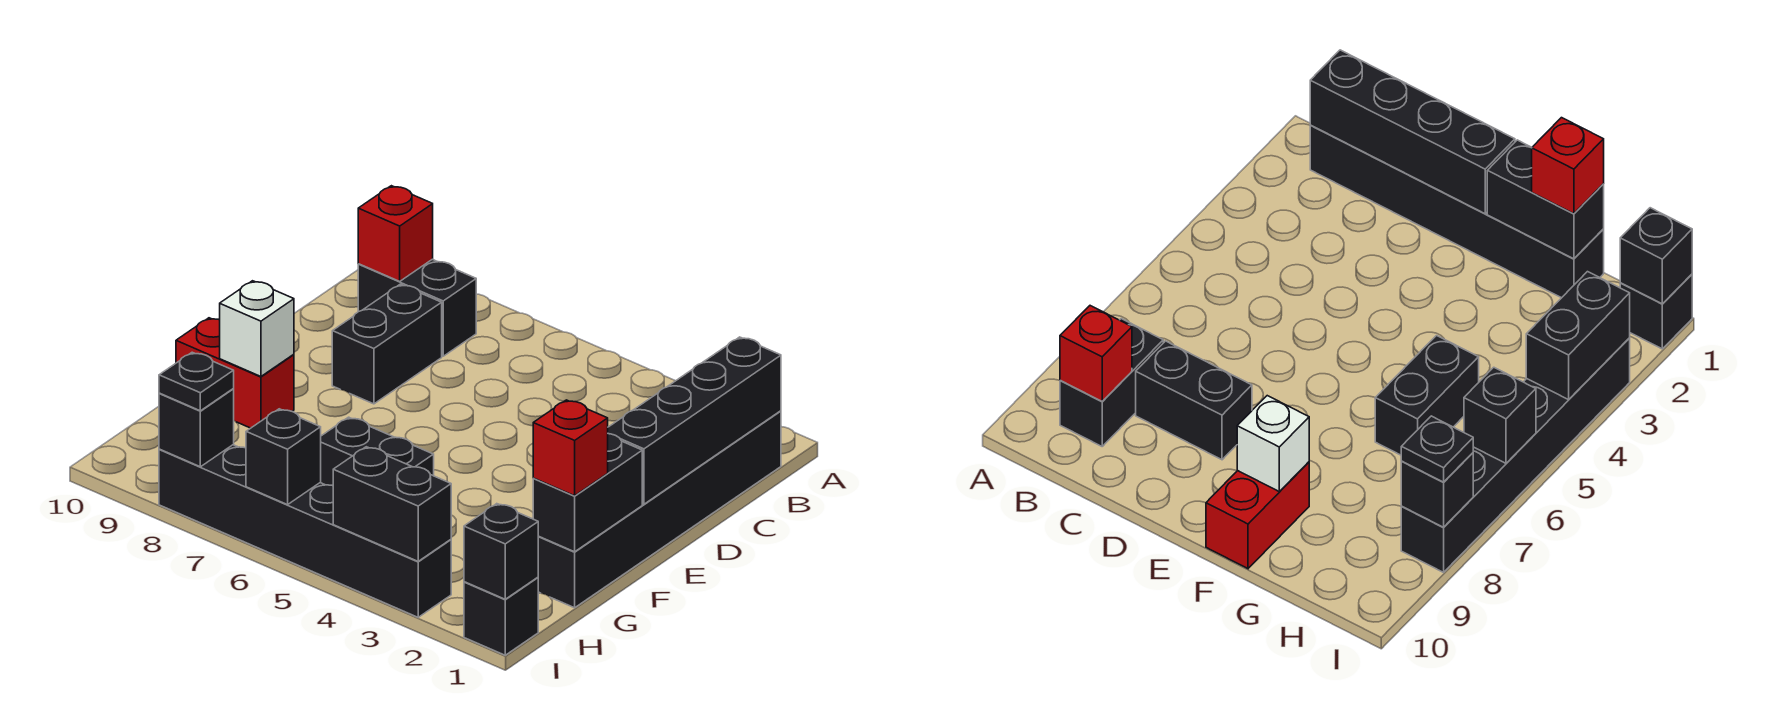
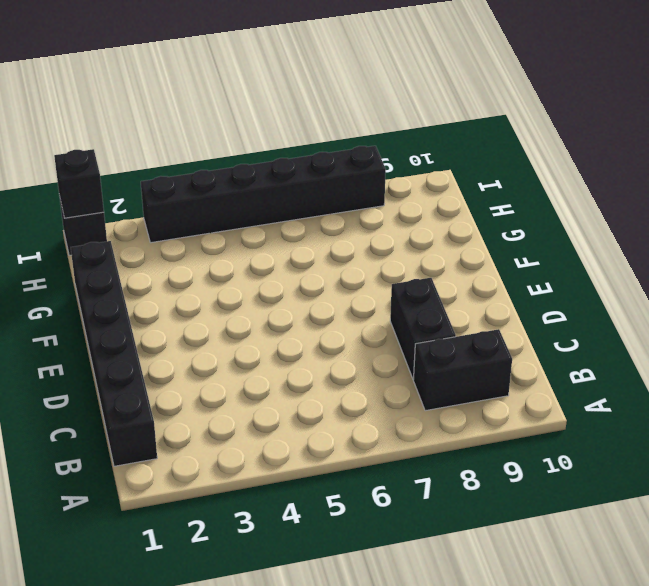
none -> red brick F9:F10 level 1
none -> black brick G5:G6 level 1
none -> black brick B1:E1 level 2

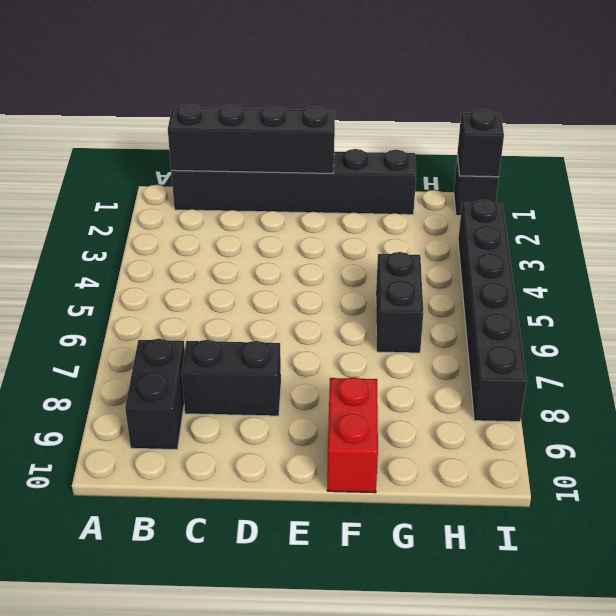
none -> red brick B9 level 2
none -> black brick F1:G1 level 2
none -> white brick F9 level 2

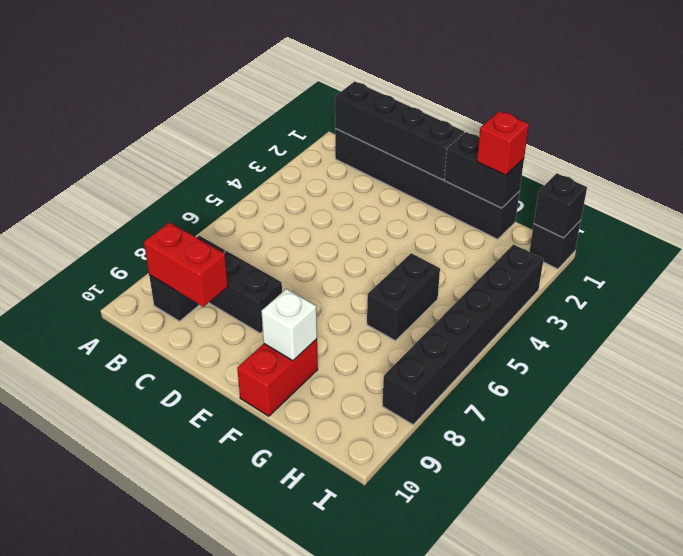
red brick B9:C9 level 2 -> red brick B9 level 2
none -> black brick I3:I4 level 2
none -> black brick I6 level 2
none -> black brick I8 level 2

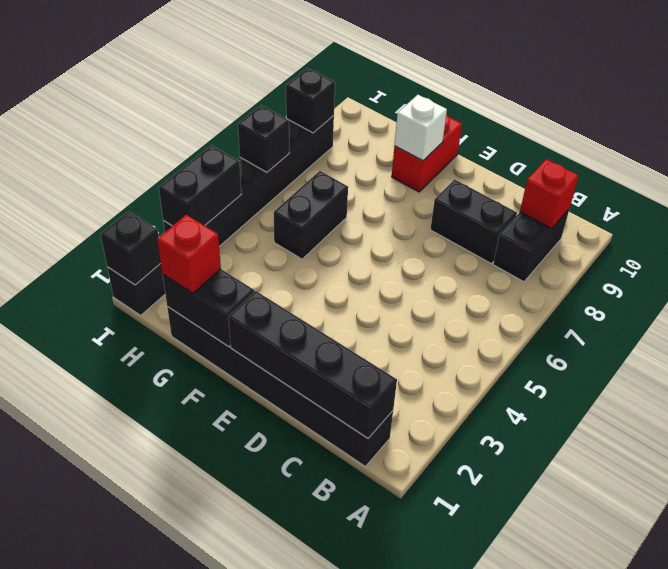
none -> black plate I8 level 3

